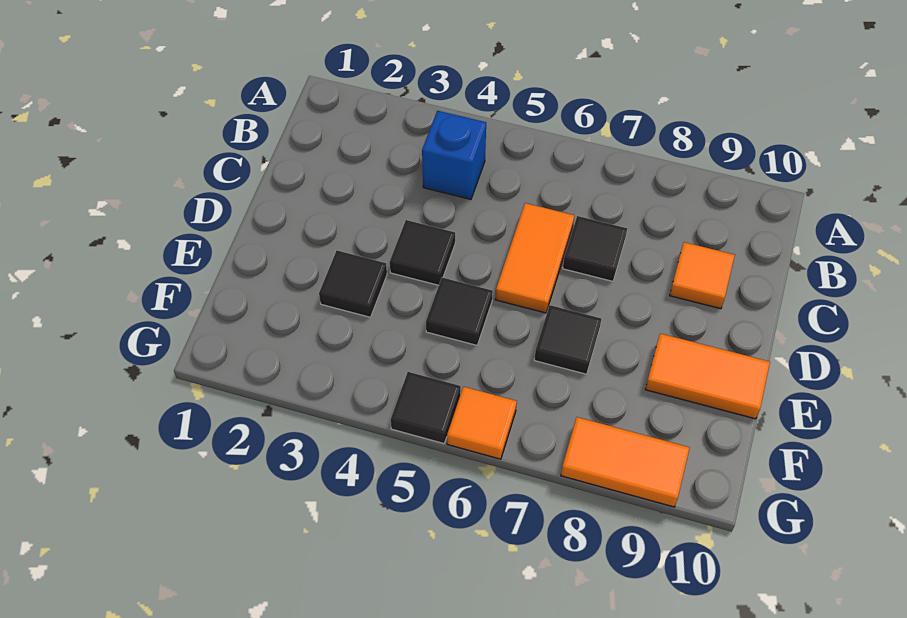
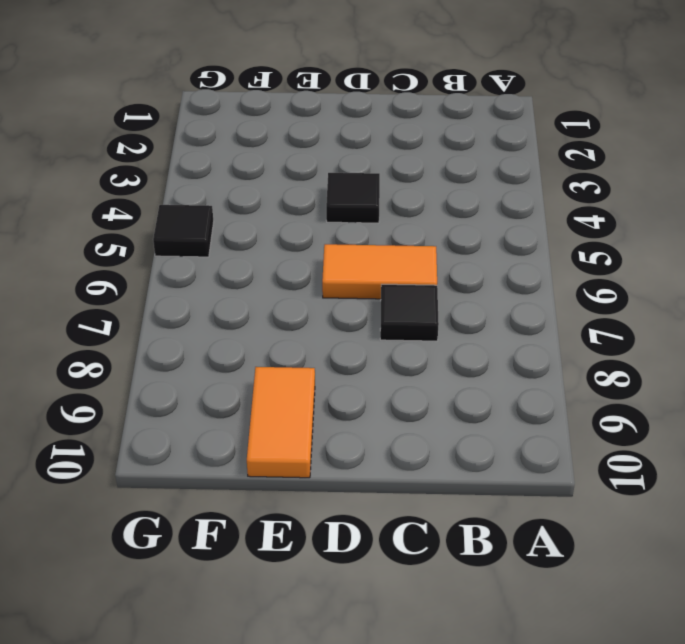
none -> blue brick B4 level 1
none -> orange tile C9 level 1
none -> black tile E3 level 1

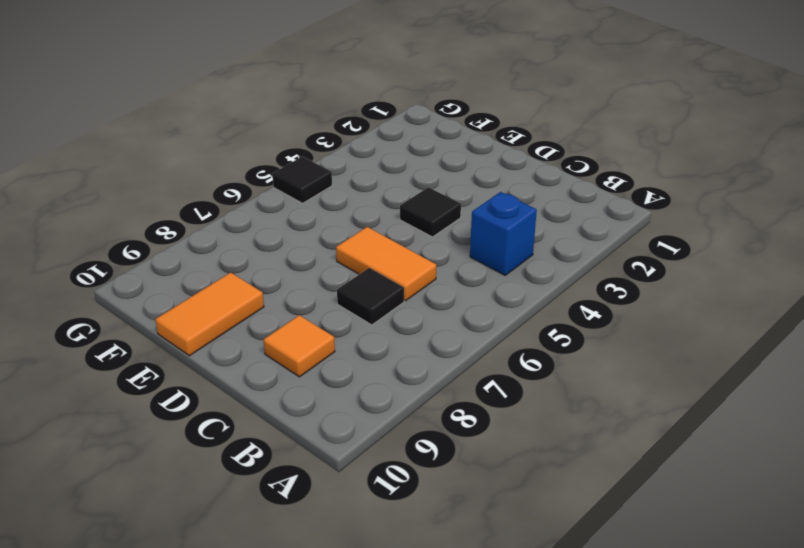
none -> black tile E3 level 1
none -> black tile E5 level 1
none -> black tile E7 level 1

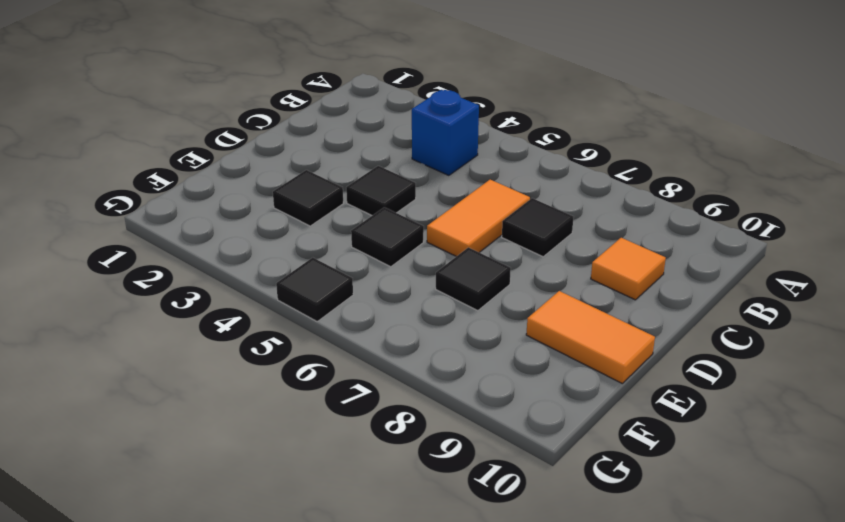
none -> orange tile G6 level 1
none -> orange tile G8:G9 level 1

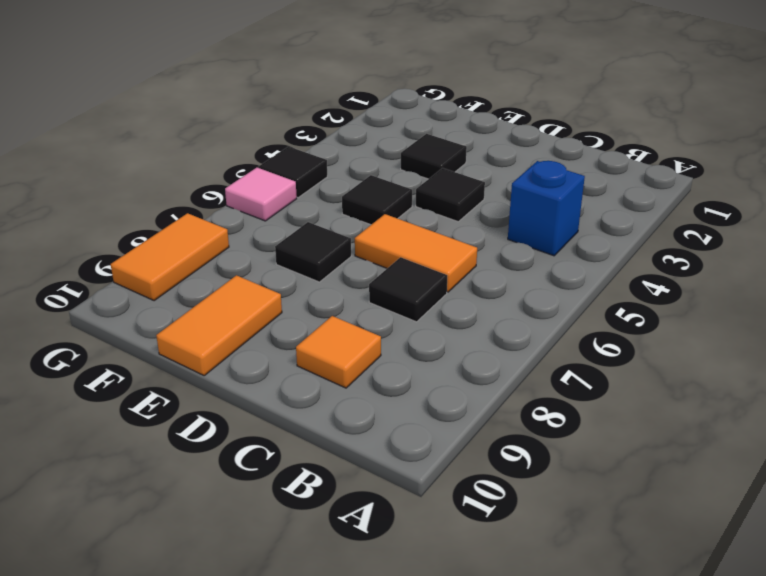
pink tile G6 level 1 -> orange tile G6 level 1

